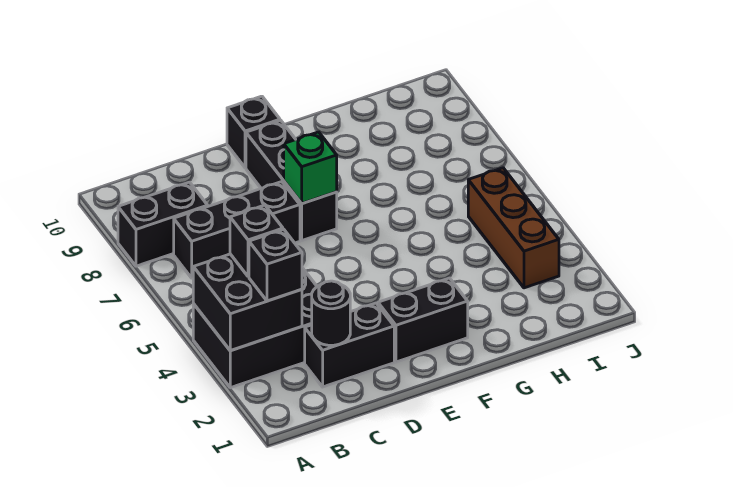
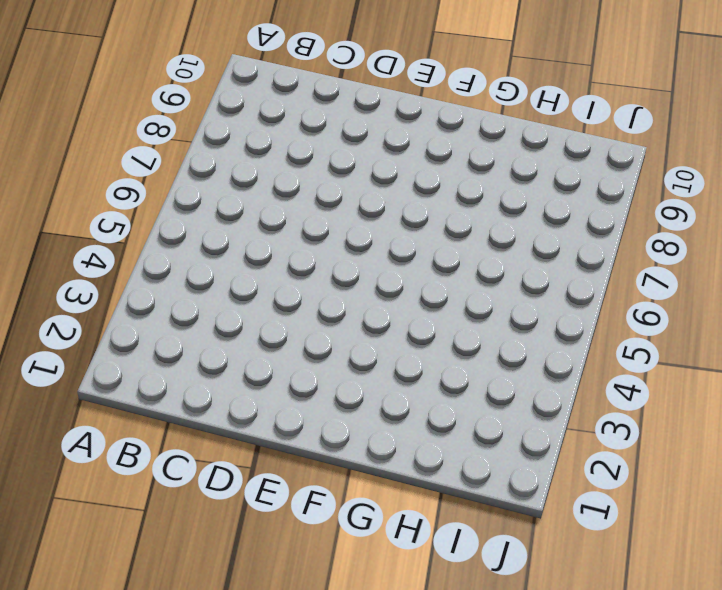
none -> black brick A3:C4 level 1
none -> black brick A8:B8 level 1
none -> black brick B7:D7 level 1

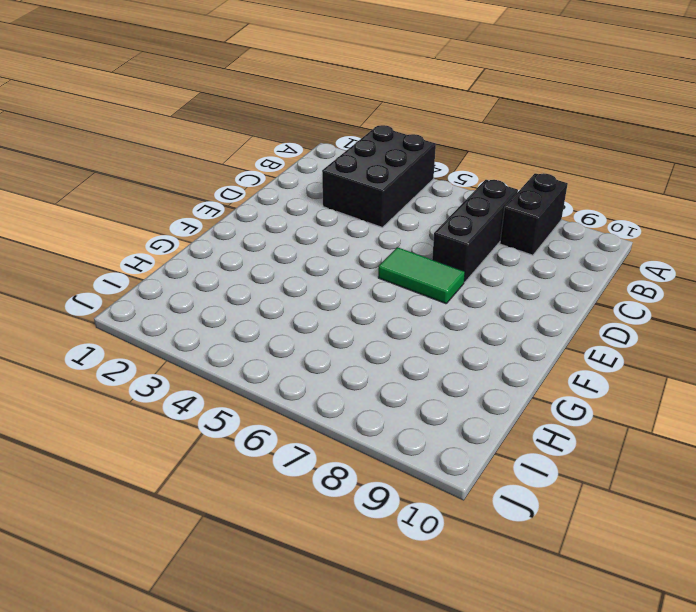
green tile E6:E7 level 1 -> black brick E7:E9 level 1
none -> black brick C2:D2 level 1
none -> black brick E2:F2 level 1
none -> black brick E10 level 1

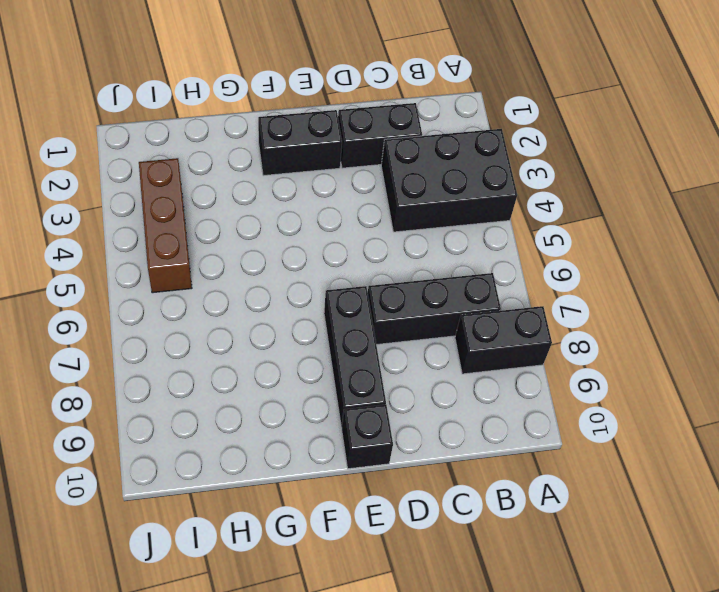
none -> black brick A3:B4 level 2
none -> black round brick C2 level 2
none -> green brick E7 level 2

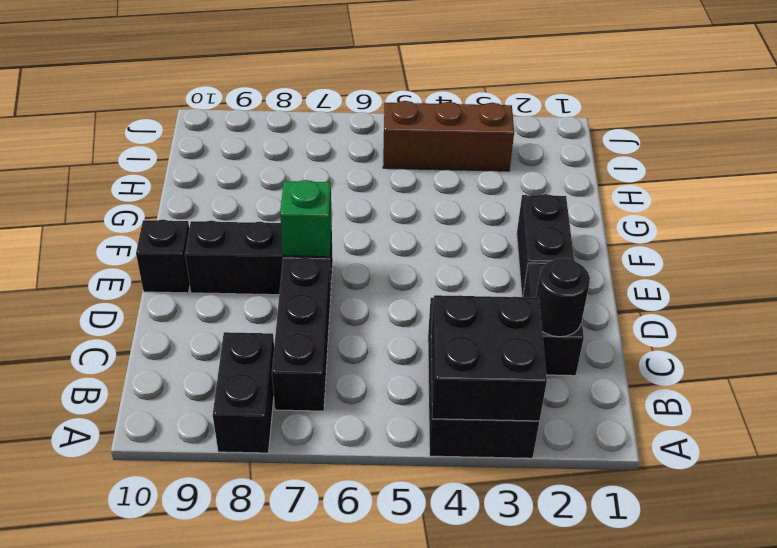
none -> black brick B3 level 3
none -> black brick B4 level 3

